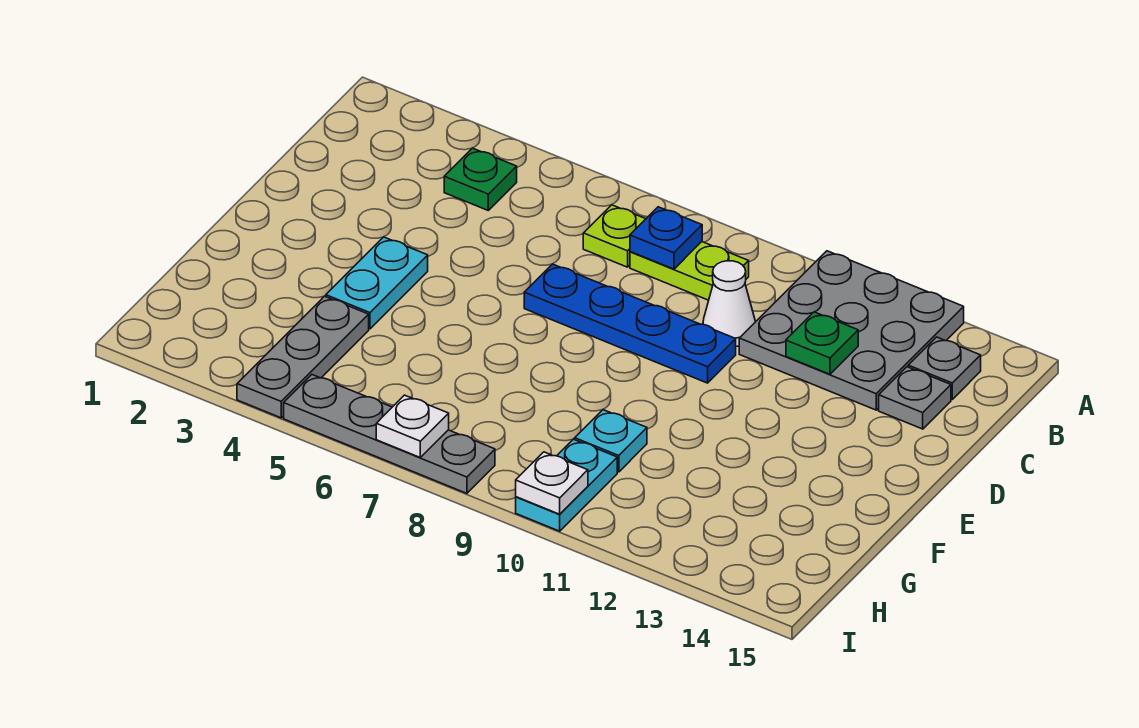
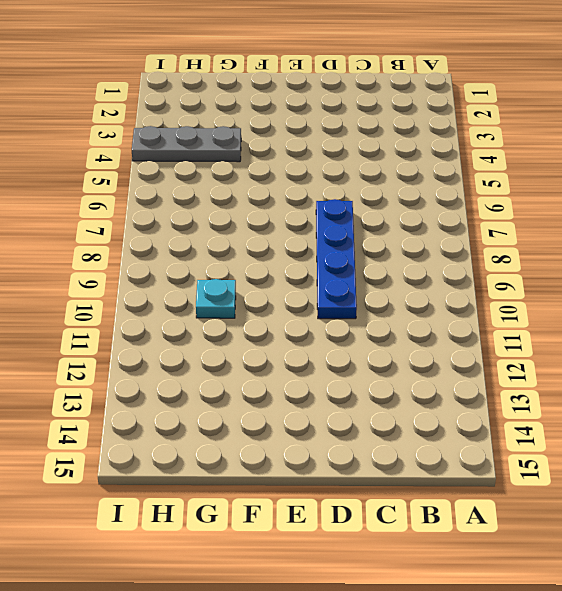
none -> grey plate A11:C13 level 1
none -> green plate B4 level 1
none -> lime plate B7 level 1

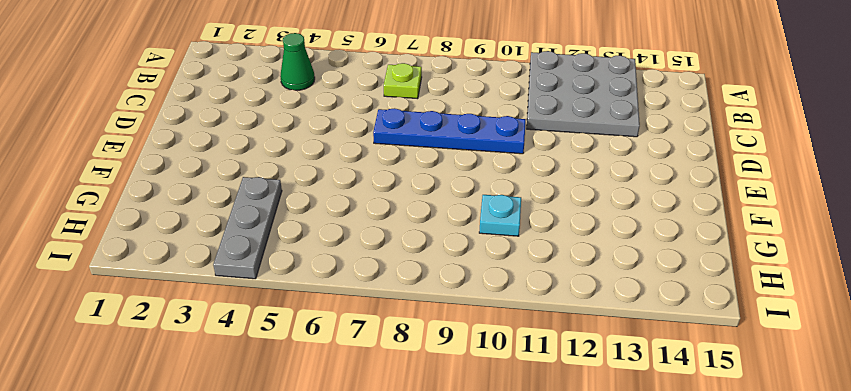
green cone B4 level 1 -> green plate B4 level 1
none -> lime plate B8:B9 level 1
none -> grey plate B14 level 1
none -> white cone C10 level 1

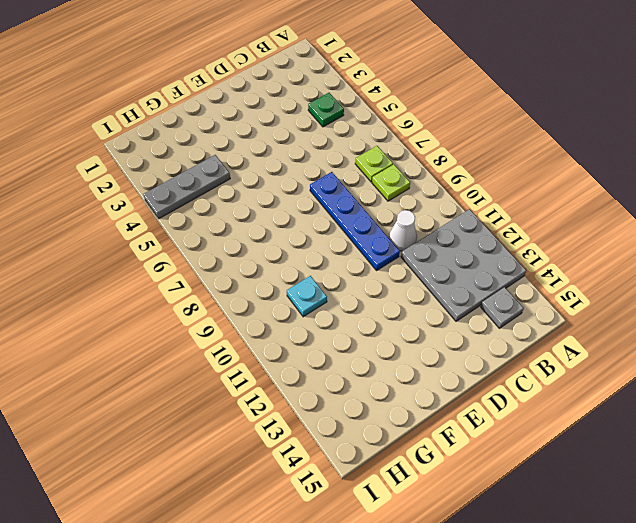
lime plate B8 level 1 -> lime plate B8:B9 level 1
none -> grey plate C14 level 1
none -> cyan plate E4:F4 level 1
none -> cyan plate H10:I10 level 1

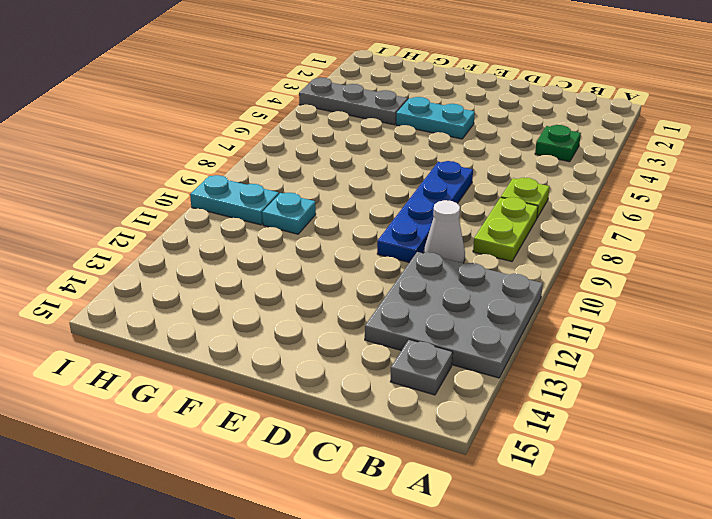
none -> grey plate C14 level 1
none -> grey plate I5:I8 level 1
none -> blue plate B8 level 2

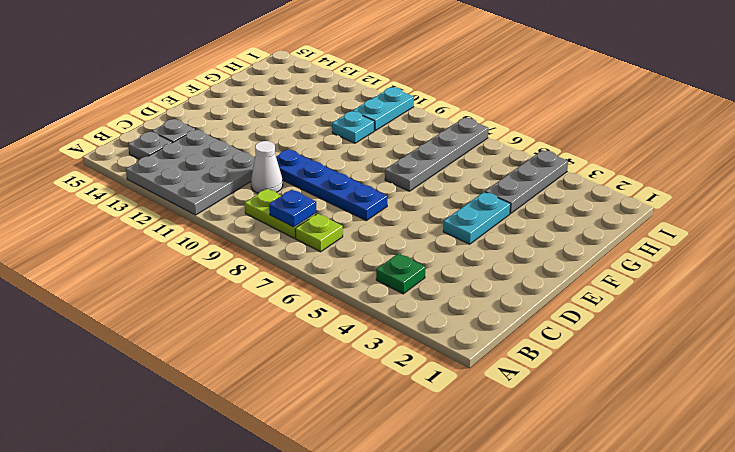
grey plate F7:I7 level 1 -> grey plate I5:I8 level 1
none -> green plate C12 level 2
none -> white plate I7 level 2
none -> white plate I10 level 2

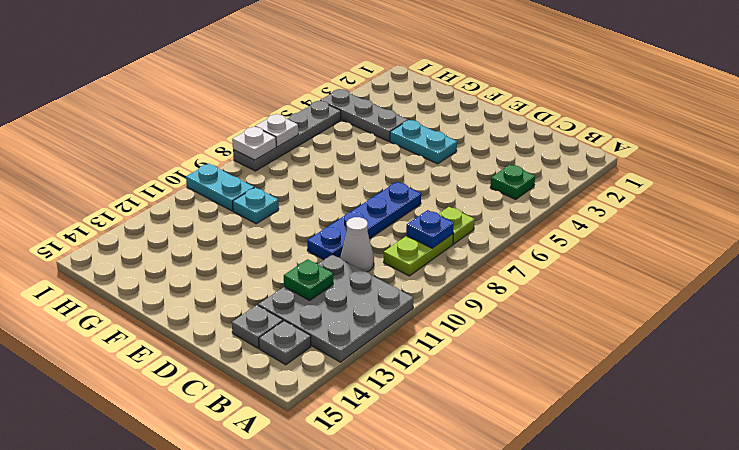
white plate I8 level 2 -> white plate I10 level 2

